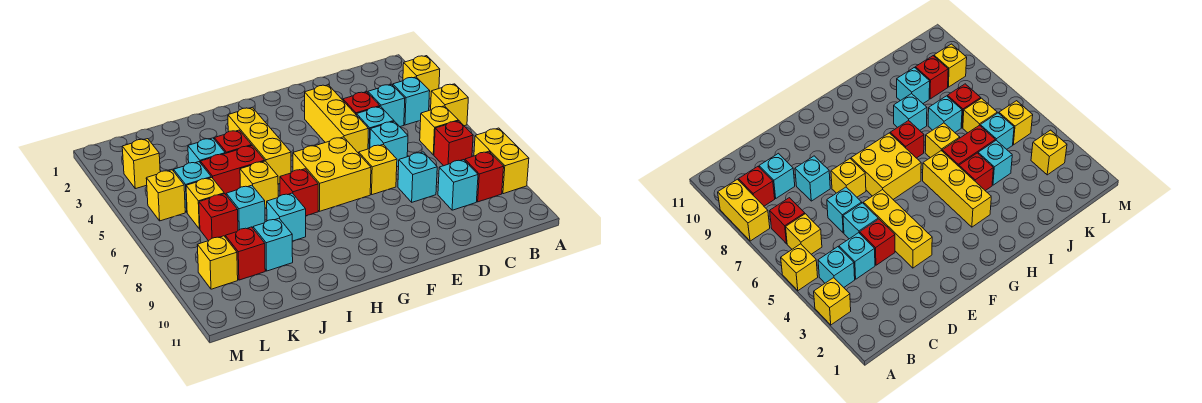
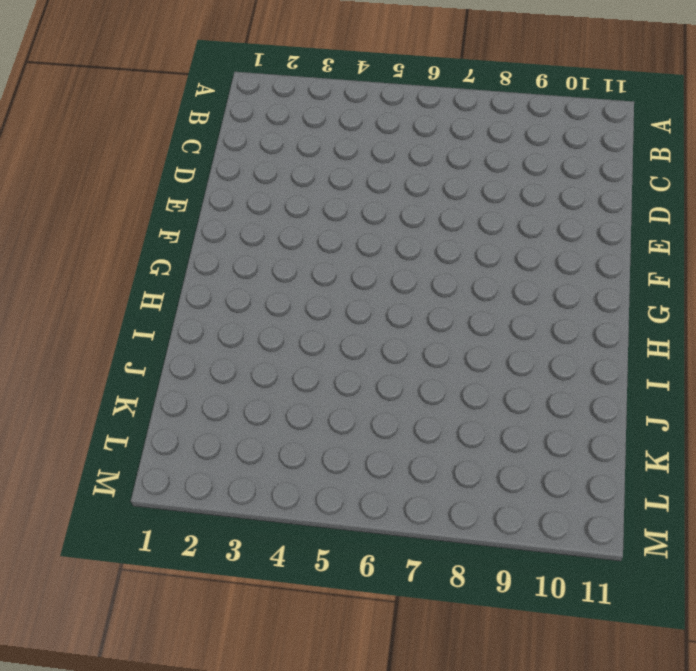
none -> yellow brick A3 level 1
none -> yellow brick A5 level 1
none -> yellow brick A8:A9 level 1
none -> cyan brick B4 level 1

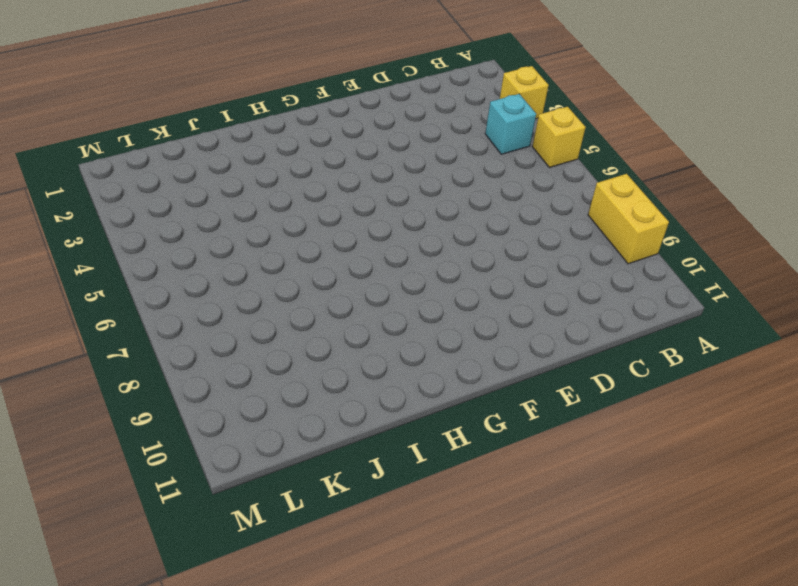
none -> yellow brick B6 level 1
none -> red brick B7 level 1
none -> red brick B9 level 1
none -> cyan brick C4 level 1

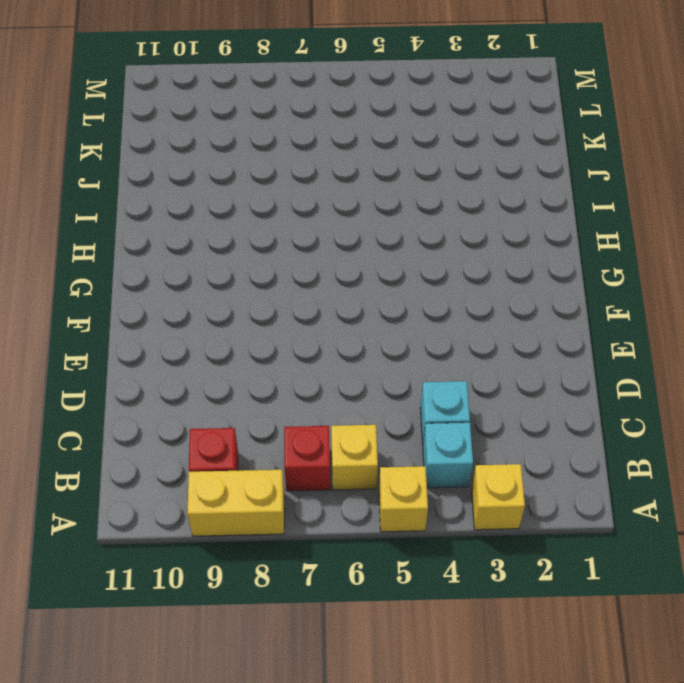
none -> cyan brick C9 level 1
none -> red brick D4 level 1
none -> cyan brick D5 level 1
none -> cyan brick D6 level 1

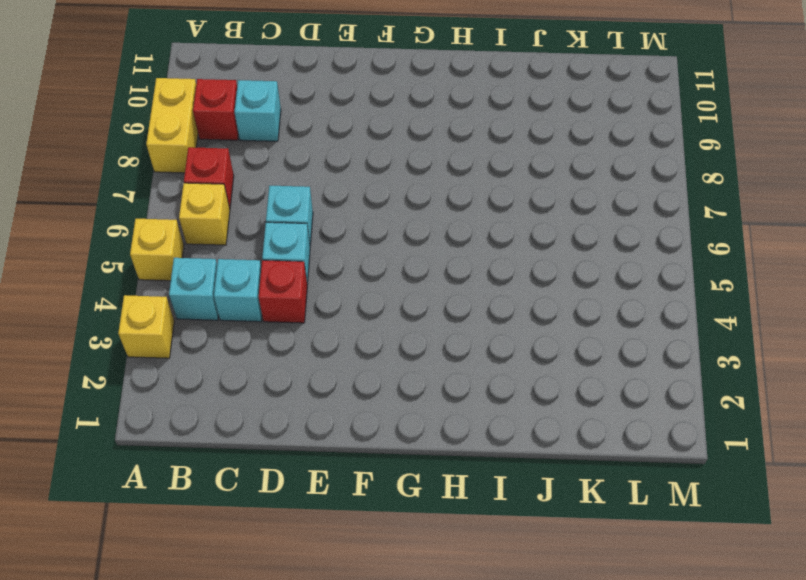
none -> cyan brick D8 level 1
none -> yellow brick E3:E5 level 1
none -> yellow brick E7 level 1
none -> yellow brick F6:G7 level 1

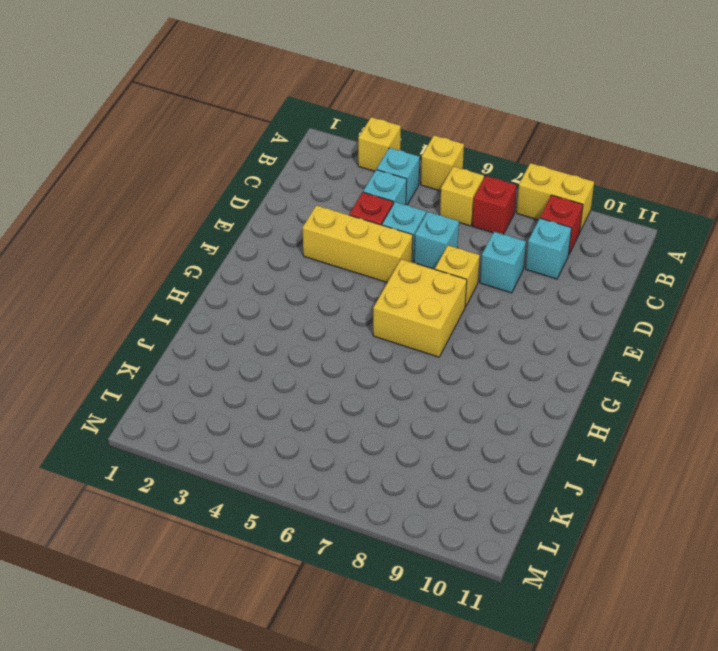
none -> yellow brick H3:H5 level 1
none -> red brick H7 level 1
none -> red brick I4 level 1
none -> red brick I5:J5 level 1

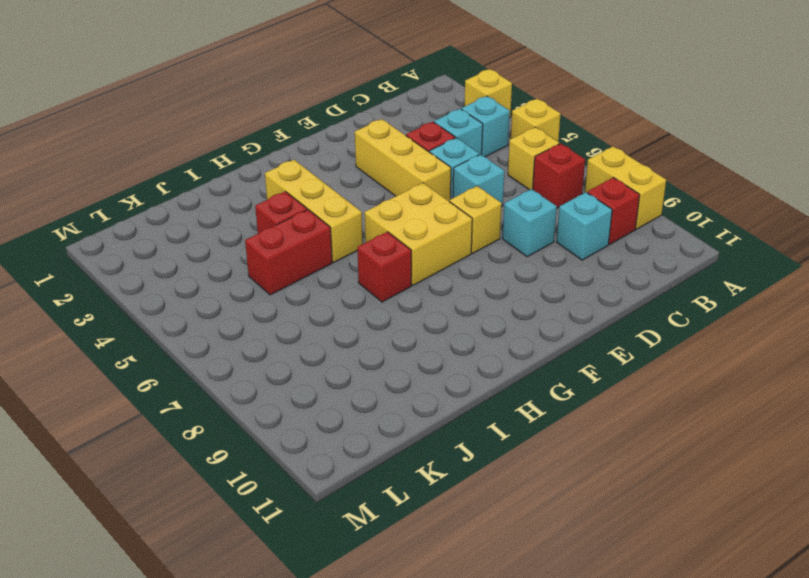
none -> yellow brick I6 level 1
none -> cyan brick I8 level 1
none -> cyan brick J4 level 1
none -> cyan brick J7 level 1

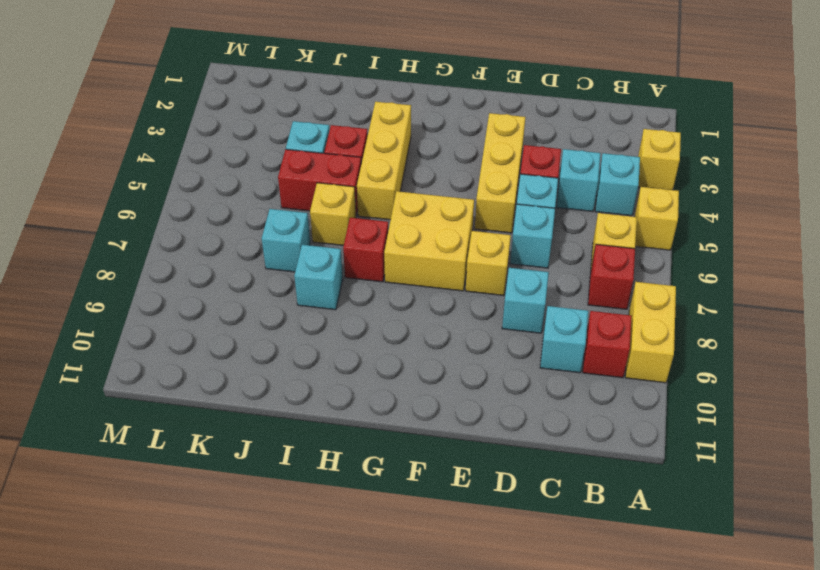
none -> cyan brick J9 level 1
none -> cyan brick K5 level 1
none -> yellow brick K6 level 1
none -> red brick K7 level 1

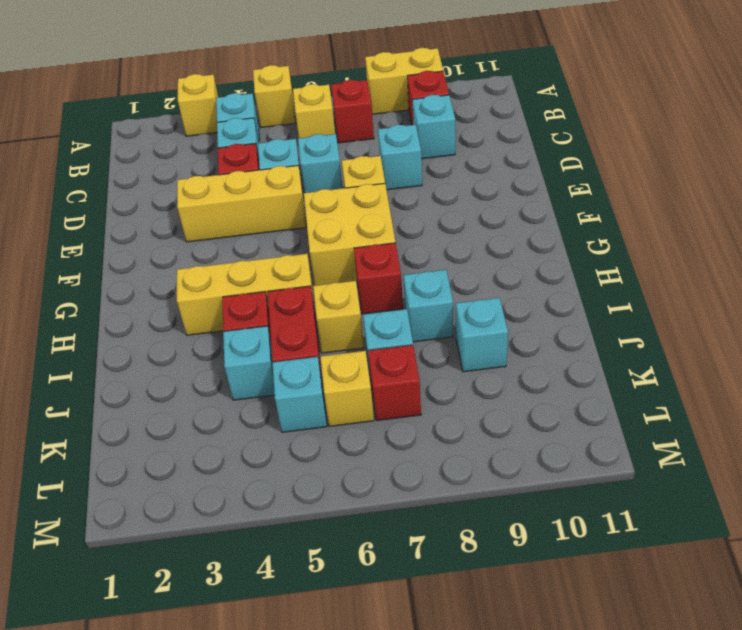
none -> red brick K9 level 1
none -> yellow brick L3 level 1
none -> yellow brick L5 level 1
none -> yellow brick L9 level 1

